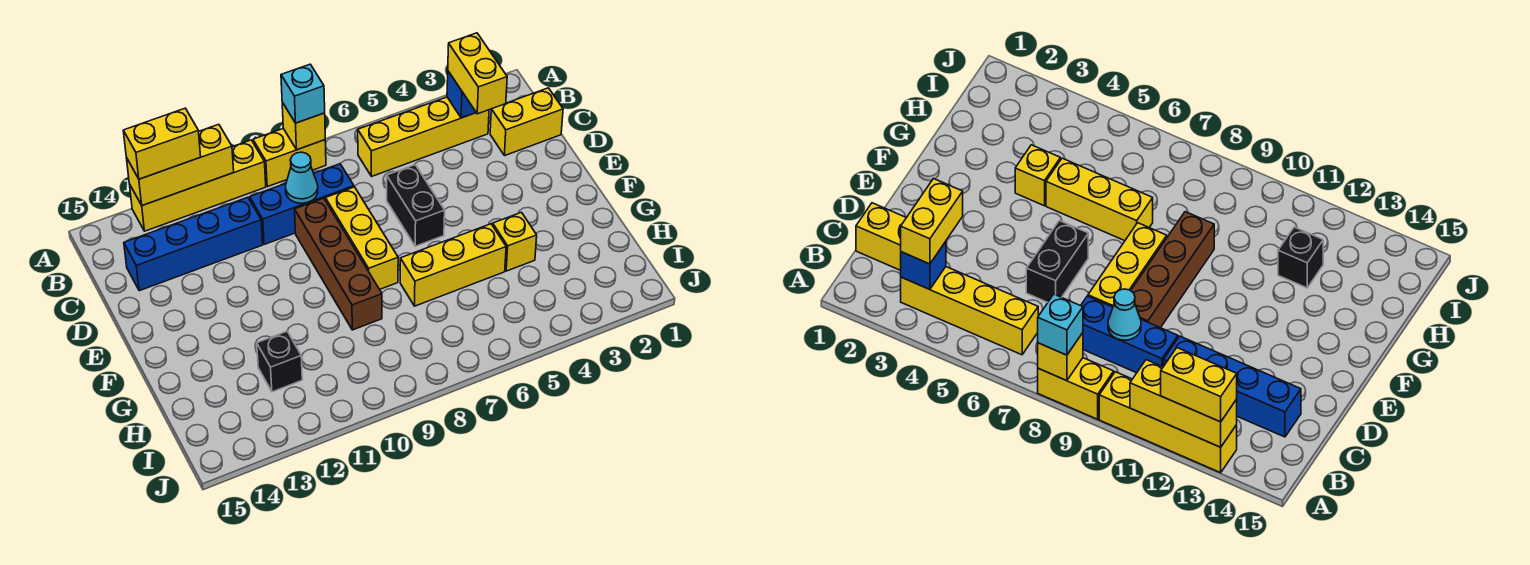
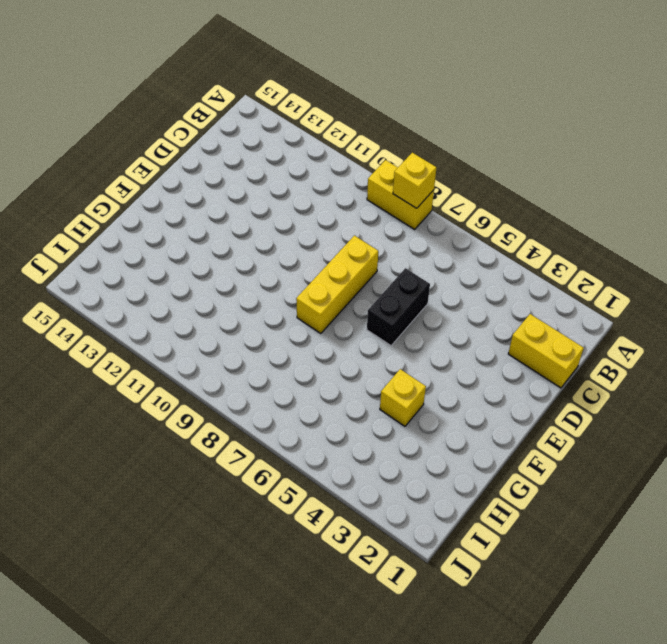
none -> yellow brick A10:A13 level 1
none -> yellow brick B3:B6 level 1
none -> blue brick C8:C10 level 1

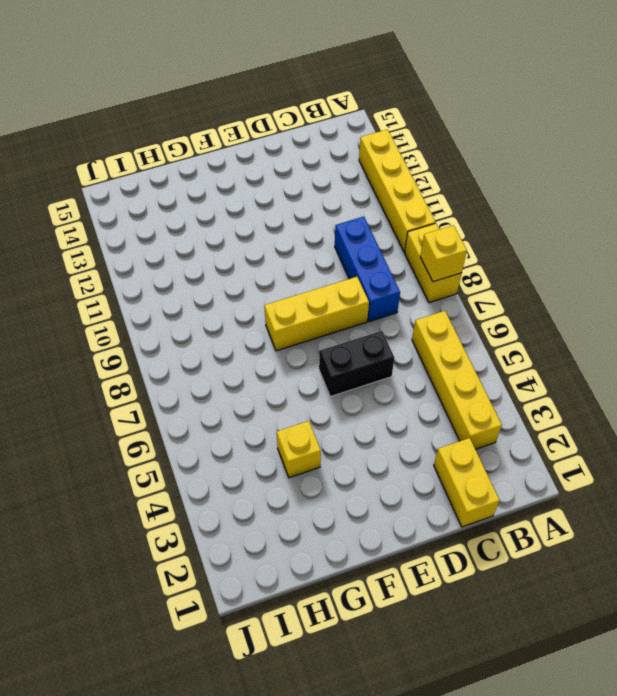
none -> blue brick C11:C14 level 1
none -> brown brick D9:G9 level 1
none -> yellow brick G5:G7 level 1

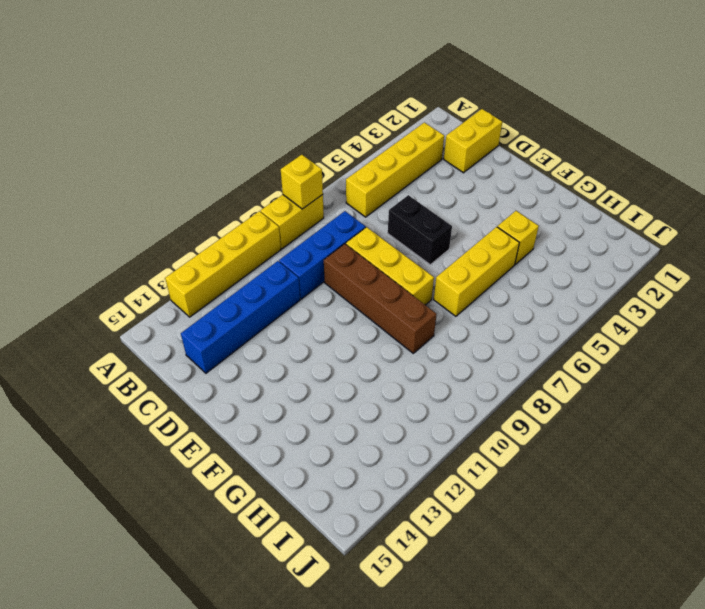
none -> black brick H12 level 1
none -> yellow brick A11:A13 level 2
none -> blue brick B3 level 2

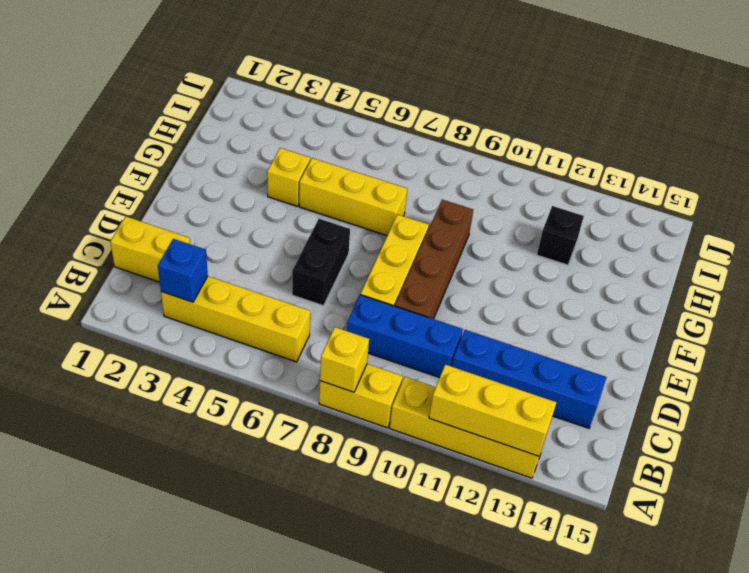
none -> cyan cone C9 level 2
none -> cyan brick A8 level 3
none -> yellow brick A12:A13 level 3

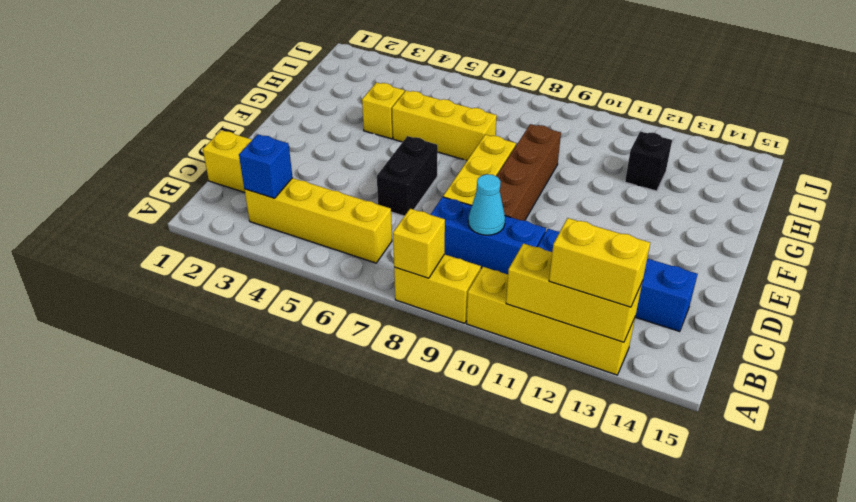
none -> cyan brick A8 level 3
none -> yellow brick B3:C3 level 3

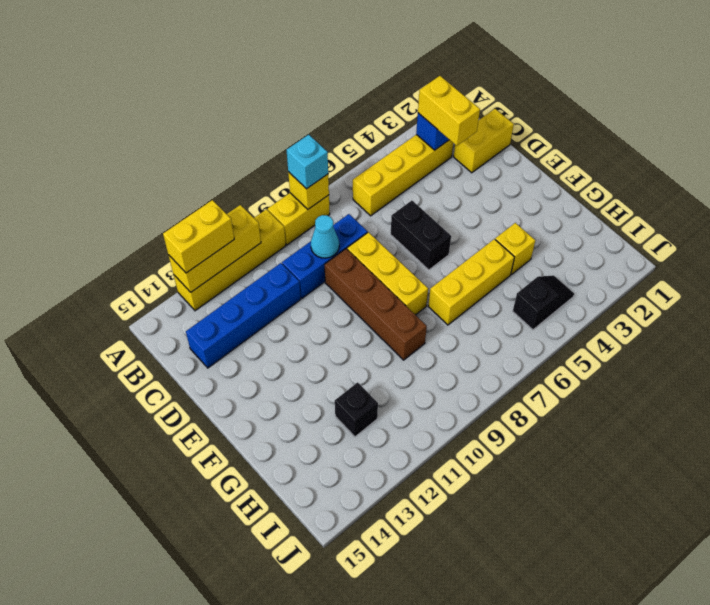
black slope I4:I5 level 1 top 5 -> none

